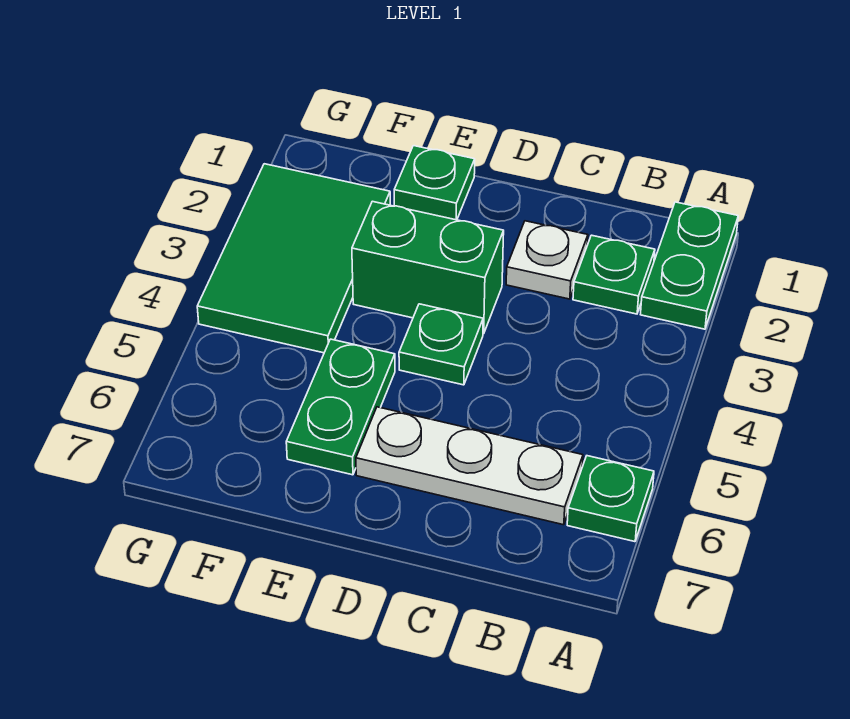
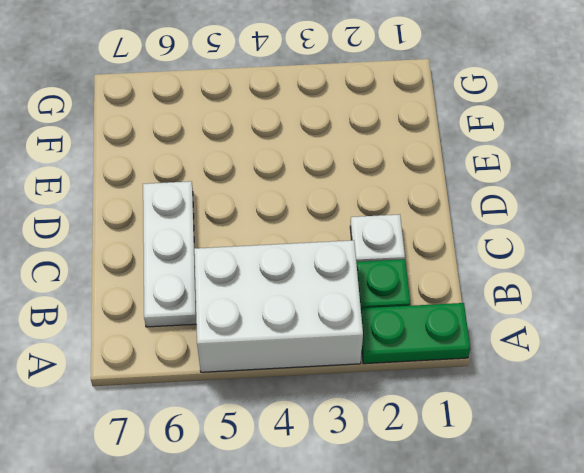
white brick A3:B5 level 1 -> none
none -> green plate A6 level 1
none -> green brick D3:E3 level 1

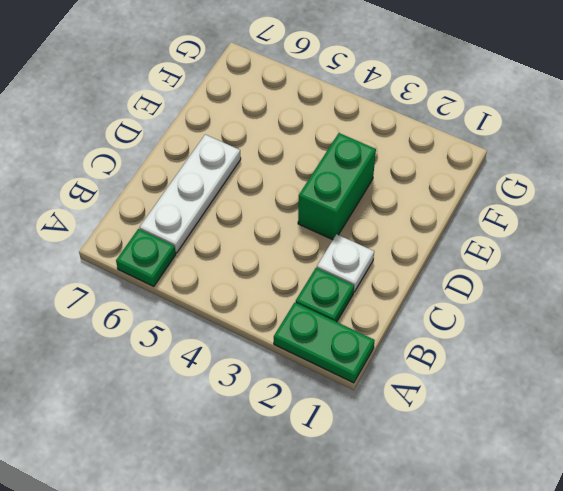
none -> green plate D4 level 1
none -> green plate E1 level 1

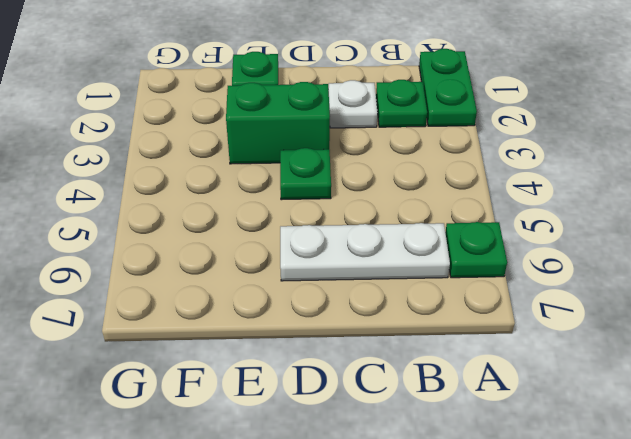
none -> green plate E5:E6 level 1
none -> green tile F2:G4 level 1

